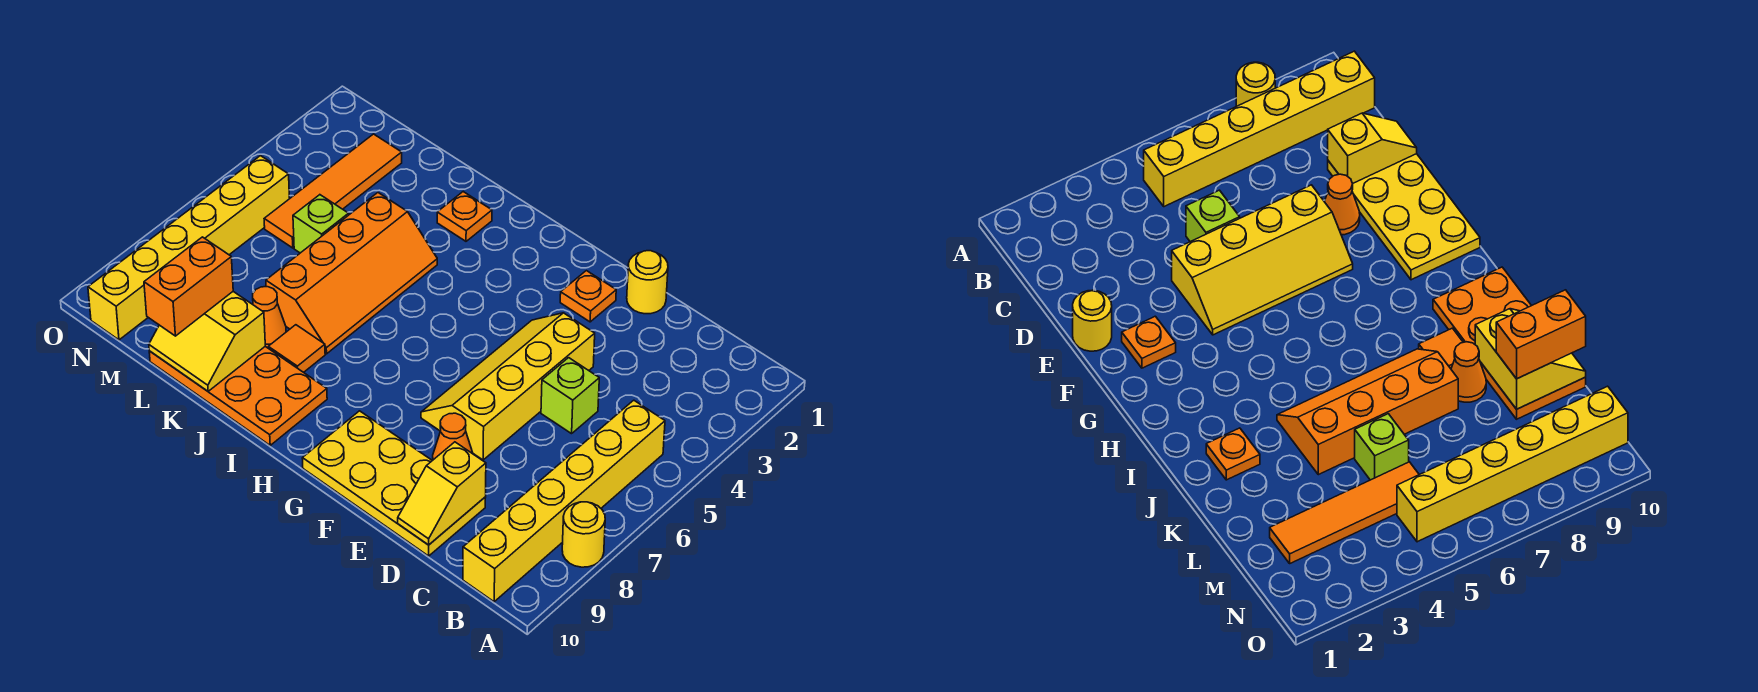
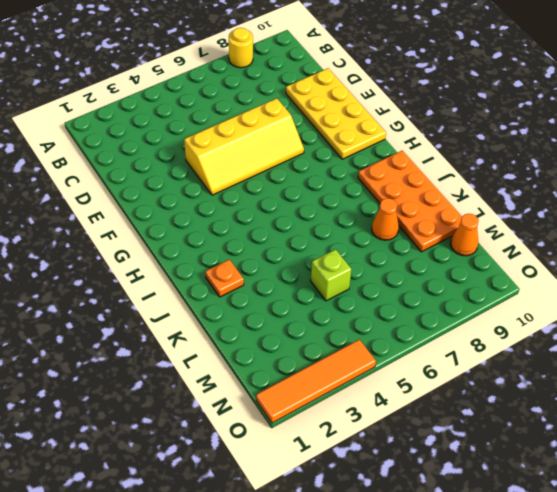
orange cone M10 level 1 -> orange cone E8 level 1
orange tile O1:O4 level 1 -> orange tile M2:M5 level 1
none -> yellow brick B5:B10 level 1
none -> lime brick D5 level 1
none -> yellow round brick E1 level 1

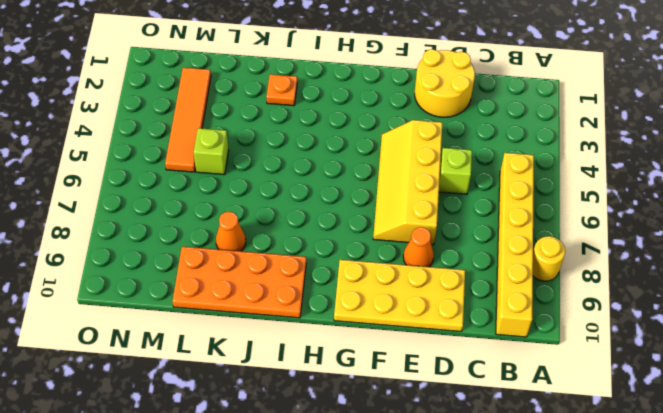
yellow round brick D1:E2 level 1 -> yellow round brick E1 level 1
none -> orange plate F2 level 1
none -> orange slope J4:K7 level 1 top K
none -> orange tile J8 level 1

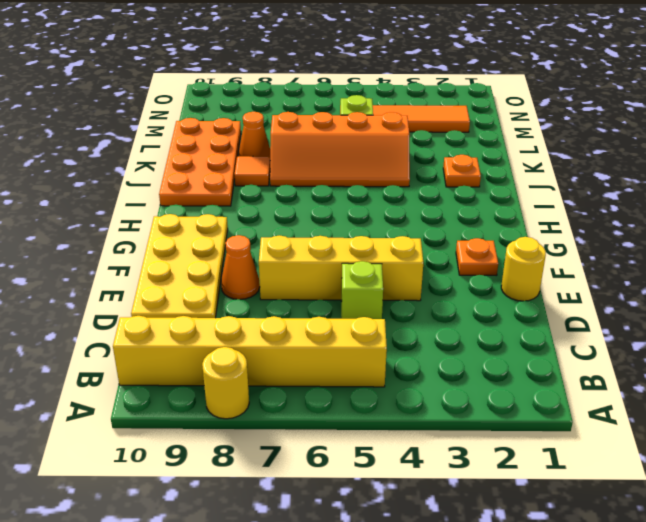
none -> yellow brick N5:N10 level 1
none -> yellow slope D9:D10 level 2 top 9
none -> yellow slope K9:L10 level 2 top 9

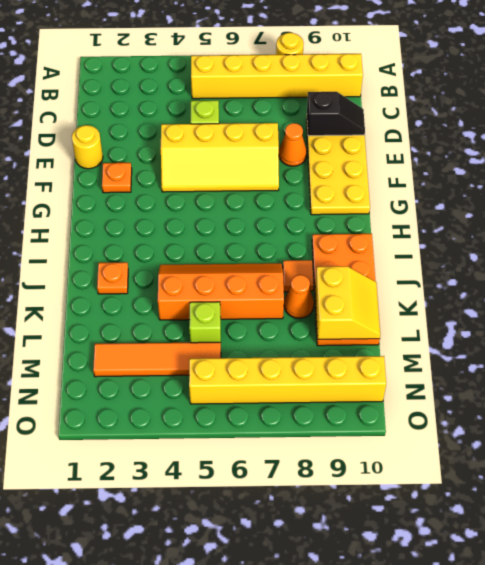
black slope D9:D10 level 2 top 9 -> yellow slope D9:D10 level 2 top 9
none -> orange brick L9:L10 level 3

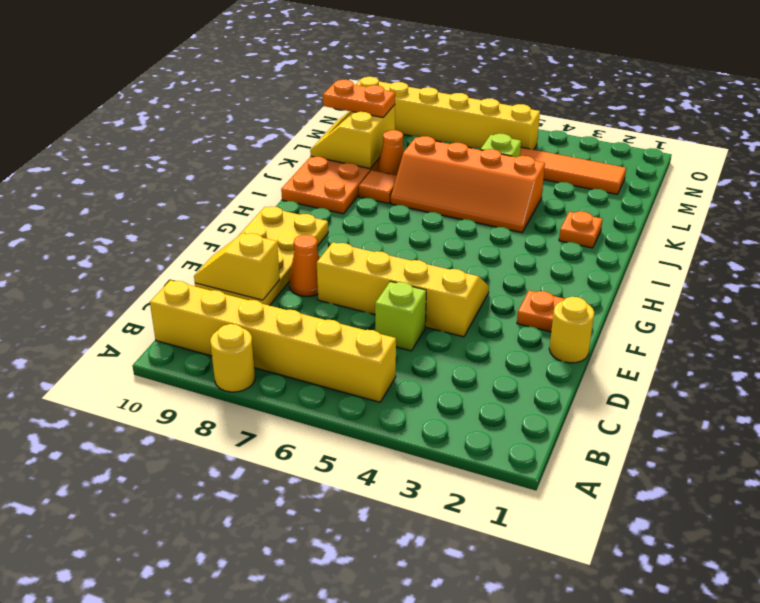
orange plate L9:L10 level 3 -> orange brick L9:L10 level 3

